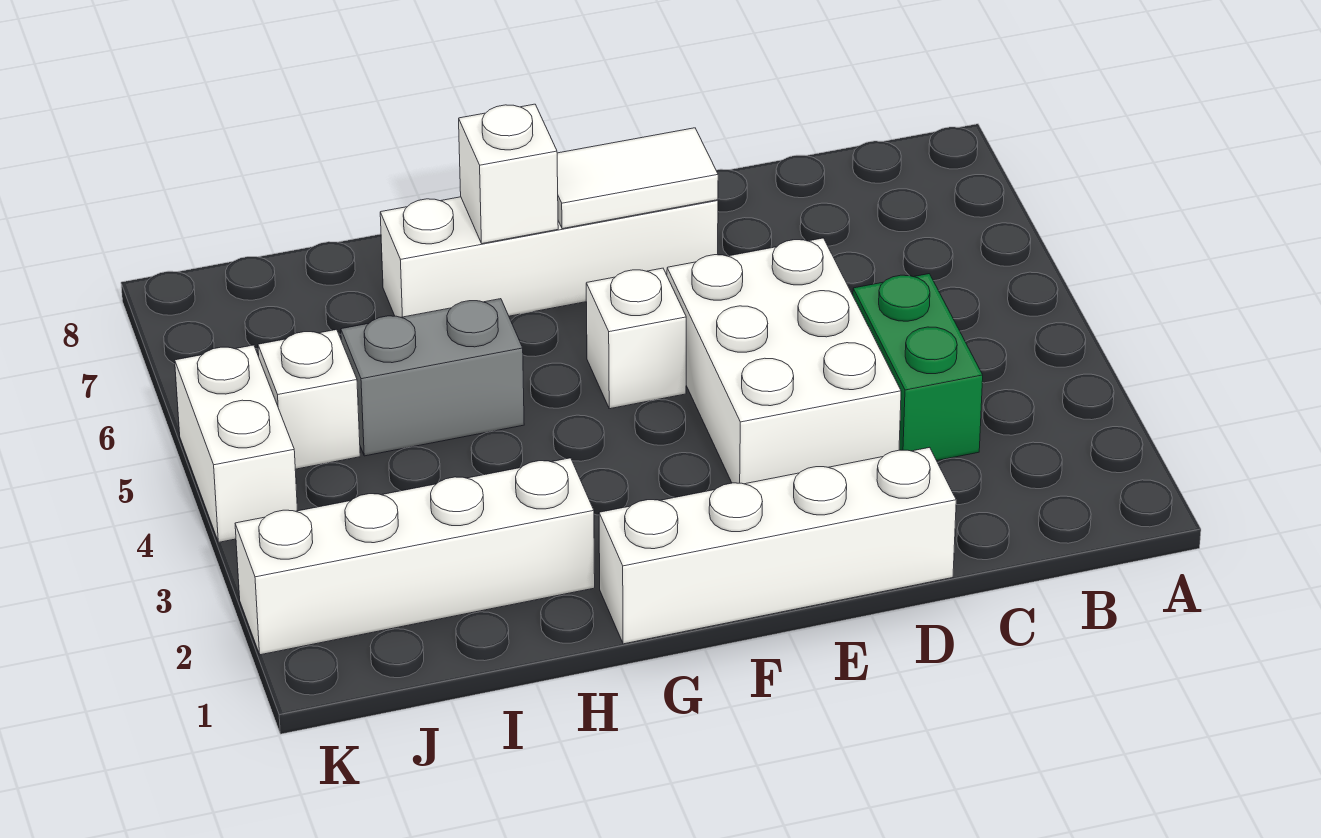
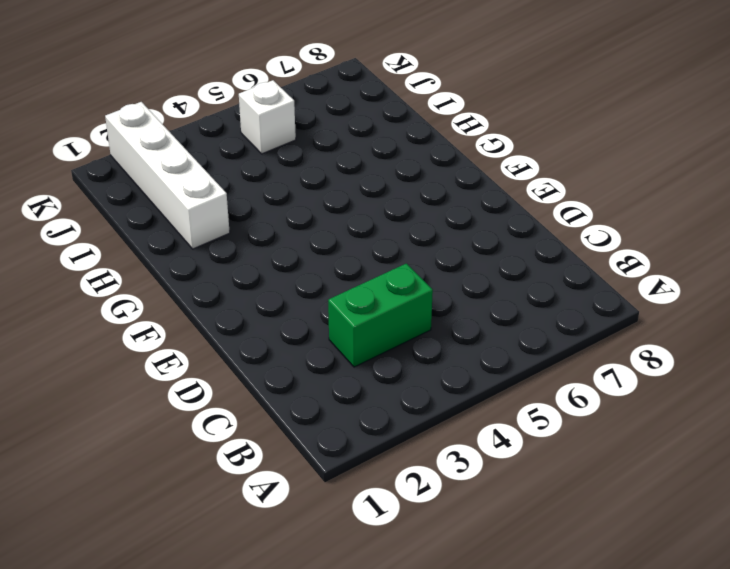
none -> white brick D1:G1 level 1
none -> white brick D3:E5 level 1

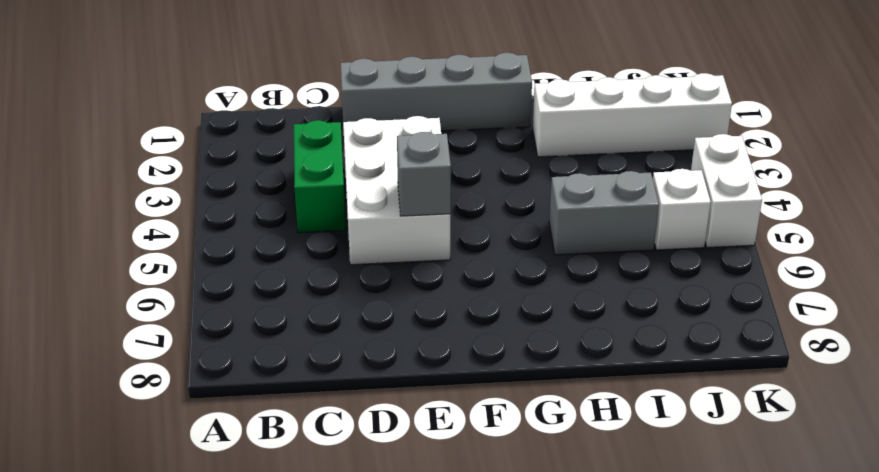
grey brick D1:G1 level 1 -> white brick D1:G1 level 1
grey brick E5 level 2 -> none
none -> white brick E7:H7 level 1
none -> white brick F5 level 1

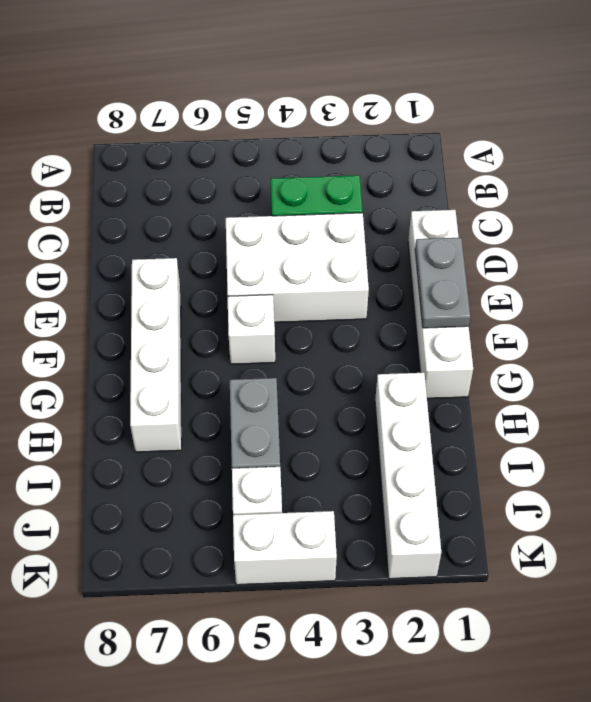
grey plate E1:F1 level 2 -> none
none -> white tile E7:F7 level 2
none -> white brick G7 level 2

